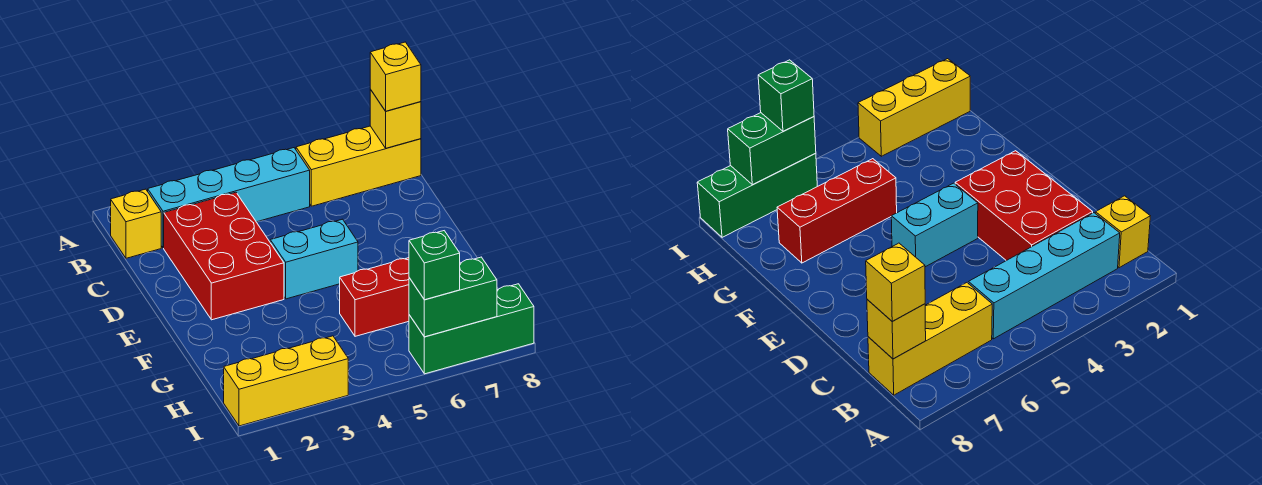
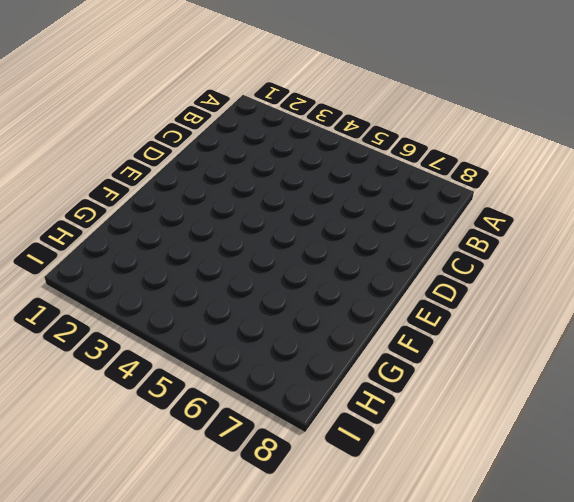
none -> yellow brick B1 level 1
none -> cyan brick B2:B5 level 1
none -> yellow brick B6:B8 level 1

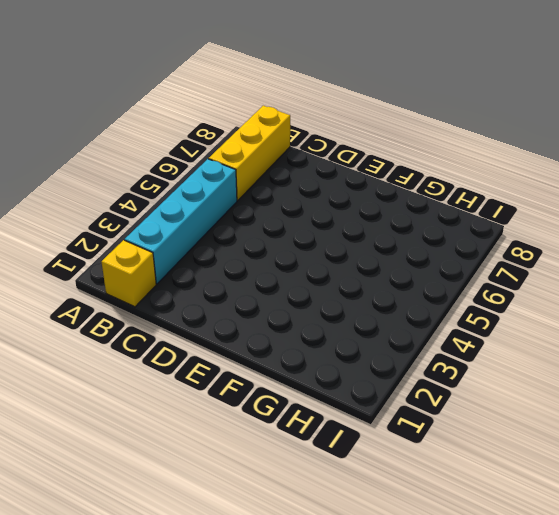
none -> red brick C2:E3 level 1
none -> cyan brick E4:E5 level 1
none -> red brick G5:G7 level 1

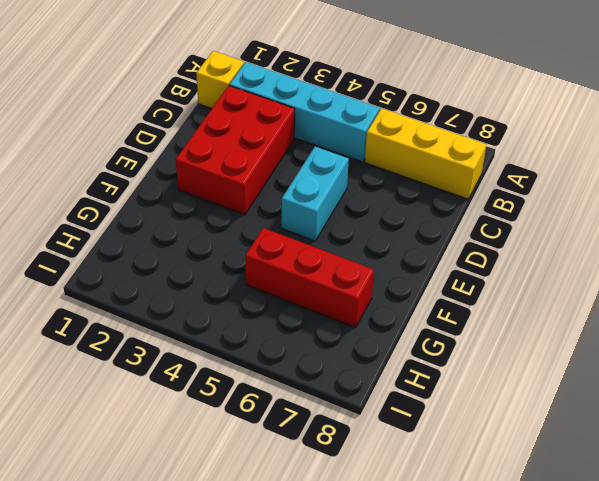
cyan brick D5:E5 level 1 -> cyan brick E4:E5 level 1
none -> yellow brick I1:I3 level 1
none -> green brick I6:I8 level 1
none -> yellow brick B8 level 2

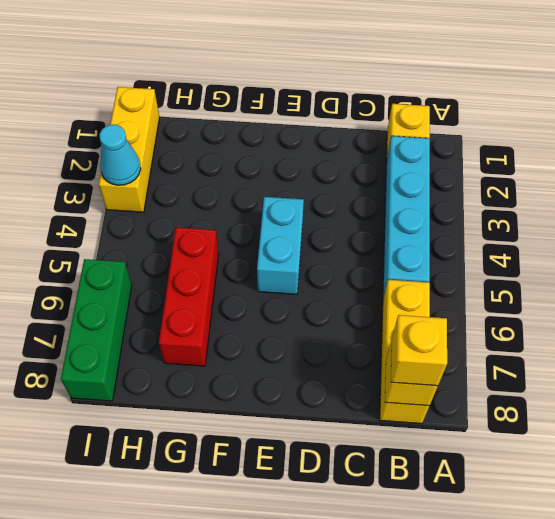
cyan cone I3 level 2 -> none
none -> red brick C2:E3 level 1
none -> green brick I6:I7 level 2
none -> green brick I6 level 3

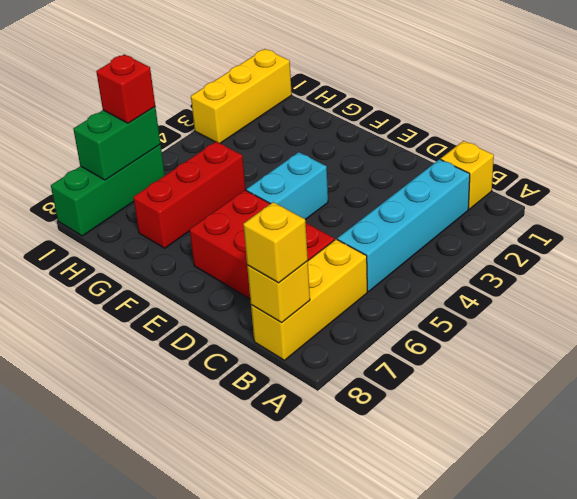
red brick C6:E7 level 1 -> red brick C2:E3 level 1
red brick I6 level 3 -> green brick I6 level 3

